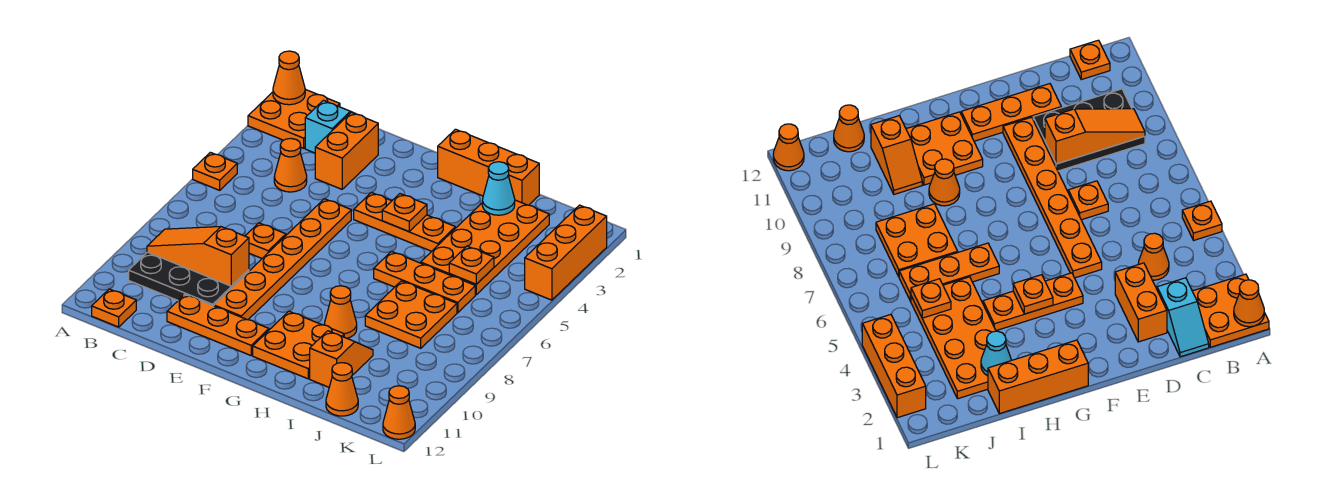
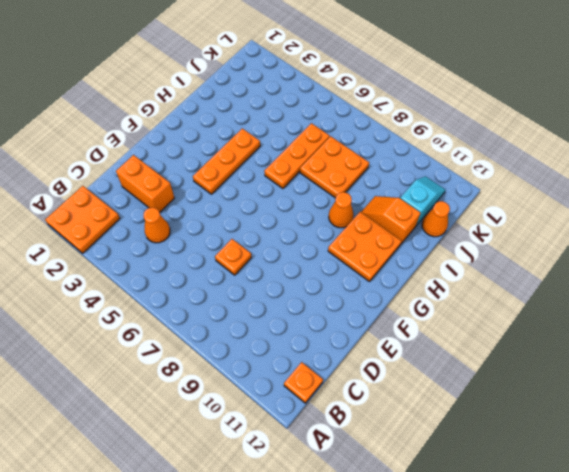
cyan slope J11:K11 level 1 top J -> cyan slope C1:C2 level 1 top 2
none -> orange plate A5 level 1
none -> black plate B9:D10 level 1
none -> orange plate D11:F11 level 1

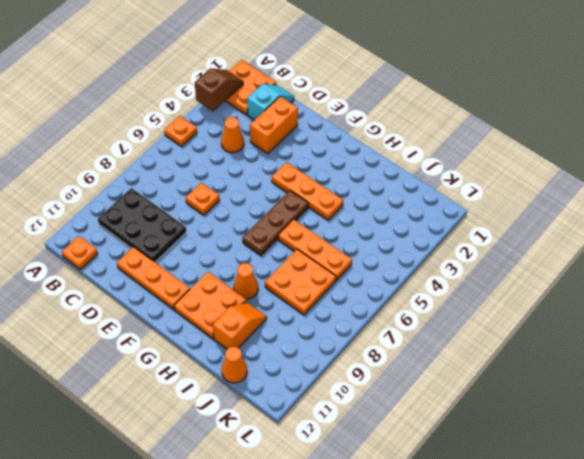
brown slope A2:A3 level 2 top 3 -> none
brown plate G5:G7 level 1 -> none
none -> orange plate E5:E10 level 1
none -> orange brick G1:I1 level 1
none -> orange plate I2:J5 level 1

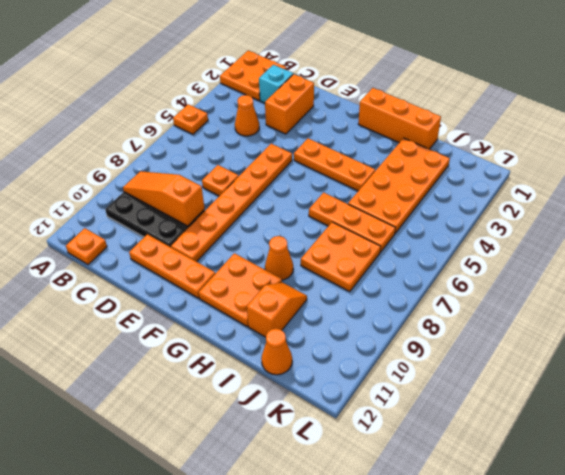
none -> orange brick L2:L4 level 1
none -> orange cone L12 level 1
none -> orange cone A1 level 2

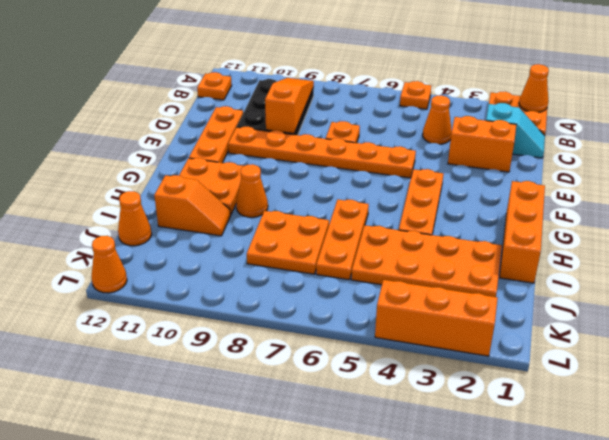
none -> orange plate G4 level 2
none -> cyan cone I2 level 2
none -> orange plate J5 level 2

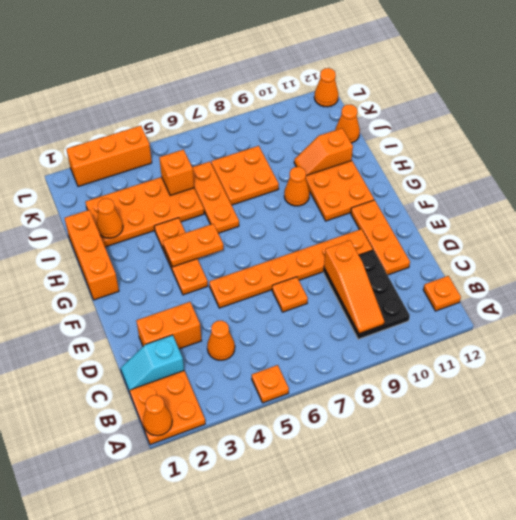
orange plate G4:G5 level 2 -> orange plate G4 level 2
orange cone I2 level 2 -> cyan cone I2 level 2
orange brick J5 level 2 -> orange plate J5 level 2

